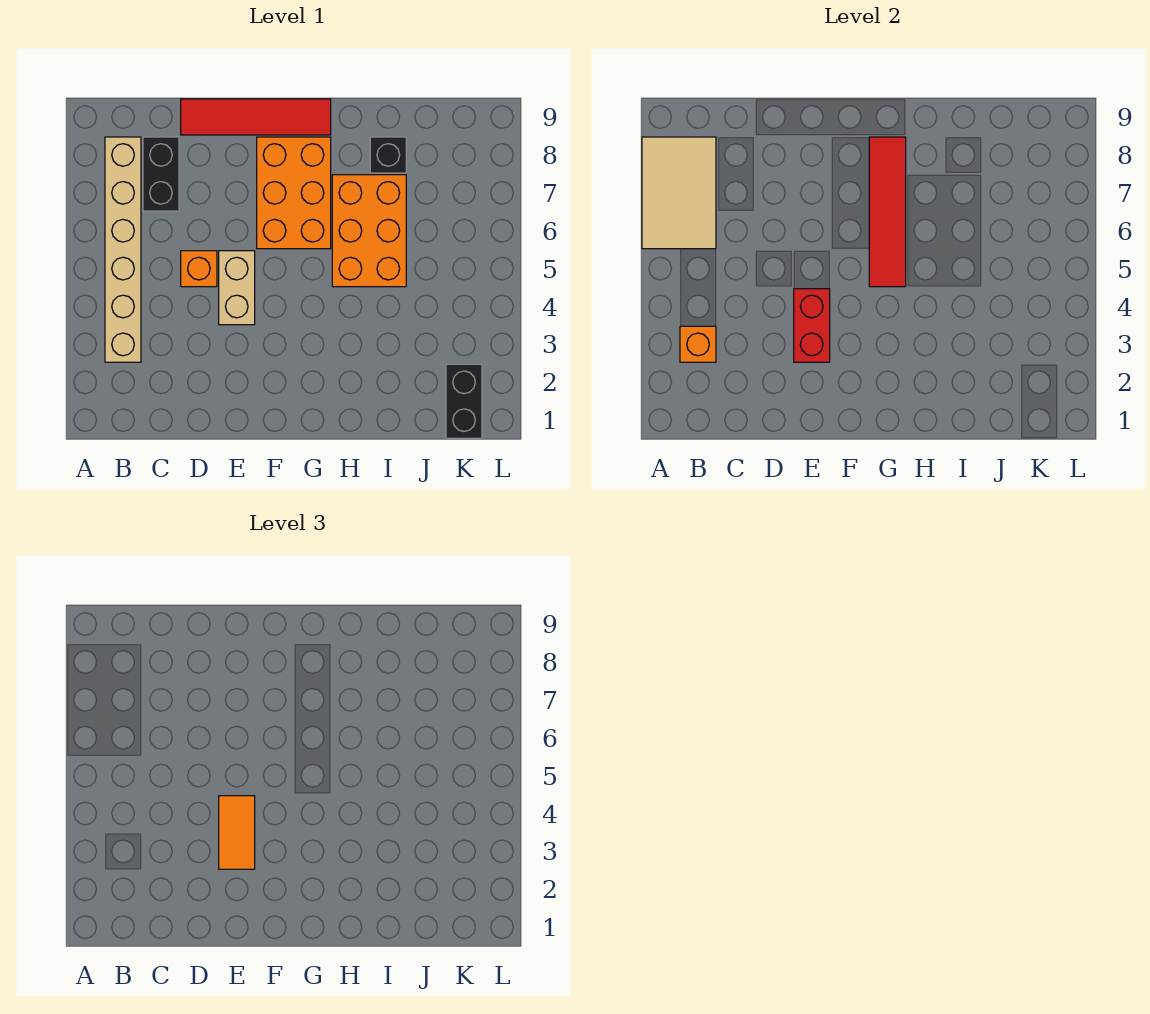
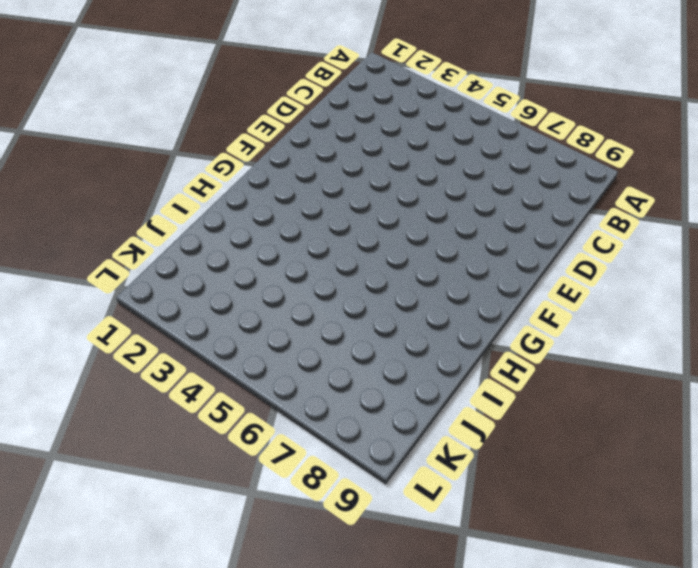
none -> tan brick B3:B8 level 1
none -> black brick C7:C8 level 1
none -> orange brick D5 level 1

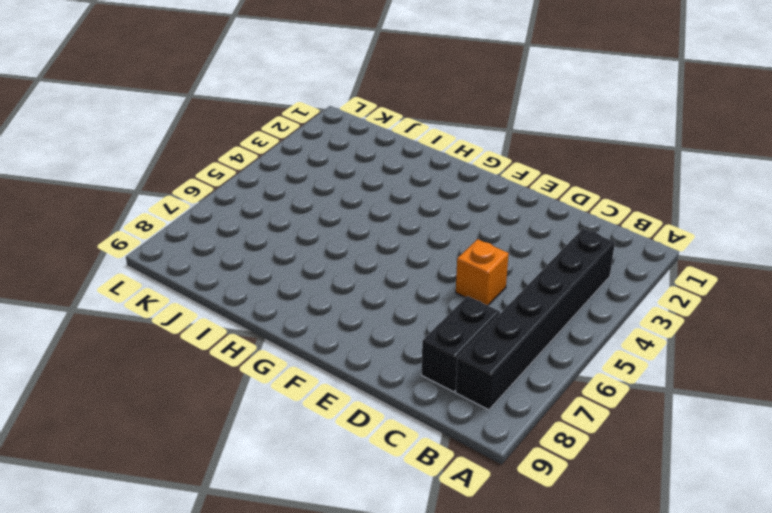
black brick B3:B8 level 1 -> tan brick B3:B8 level 1
none -> red tile D9:G9 level 1
none -> tan brick E4:E5 level 1
none -> orange brick F6:G8 level 1

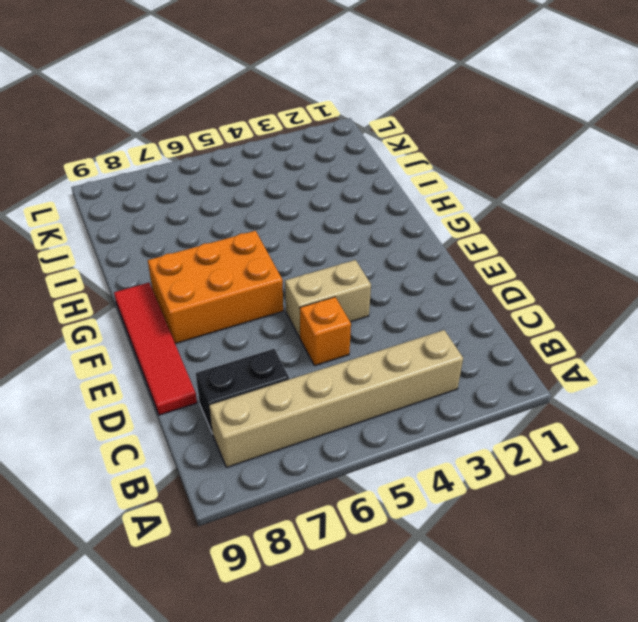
none -> orange brick H5:I7 level 1
none -> black brick I8 level 1
none -> black brick K1:K2 level 1

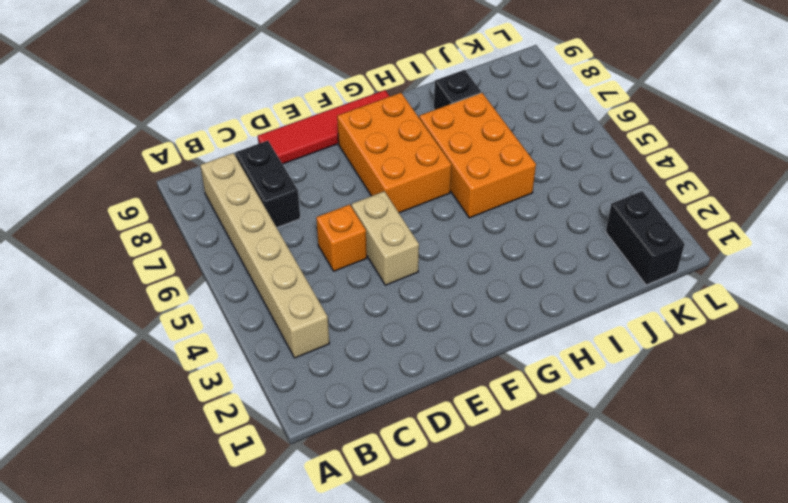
none -> tan tile A6:B8 level 2
none -> orange brick B3 level 2
none -> red brick E3:E4 level 2

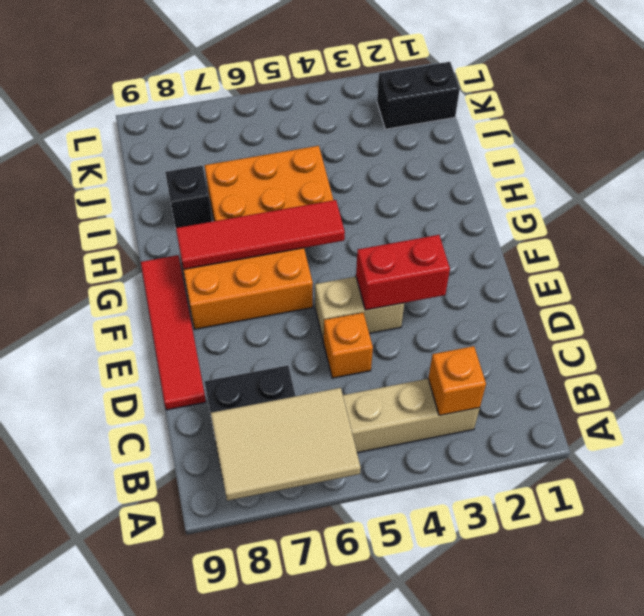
none -> orange tile E3:E4 level 3

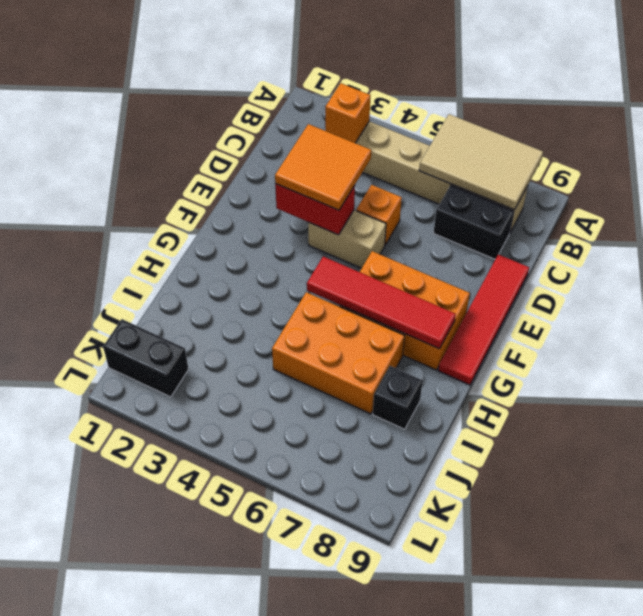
orange tile D3:E4 level 3 -> orange tile E3:E4 level 3

